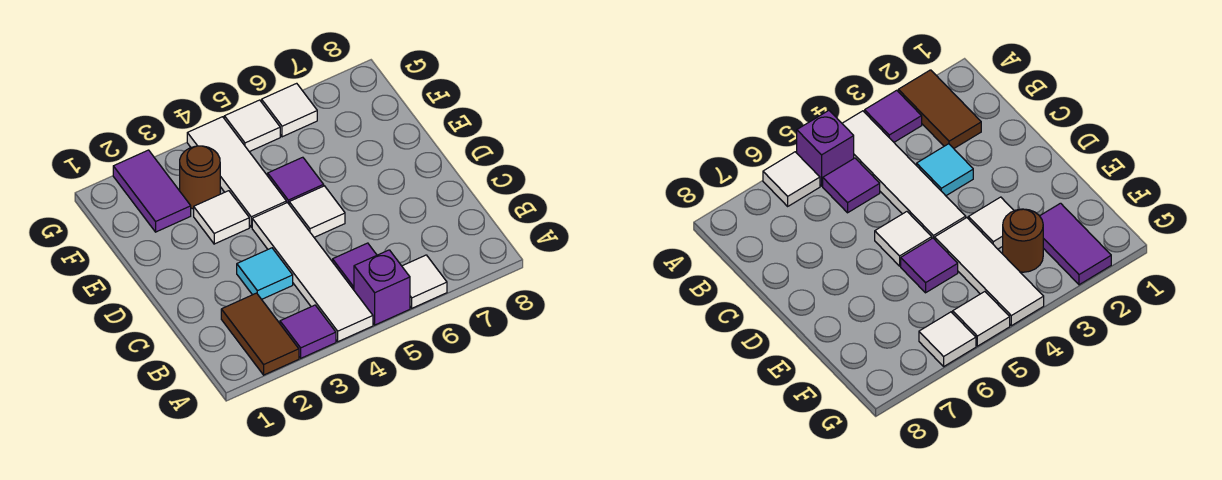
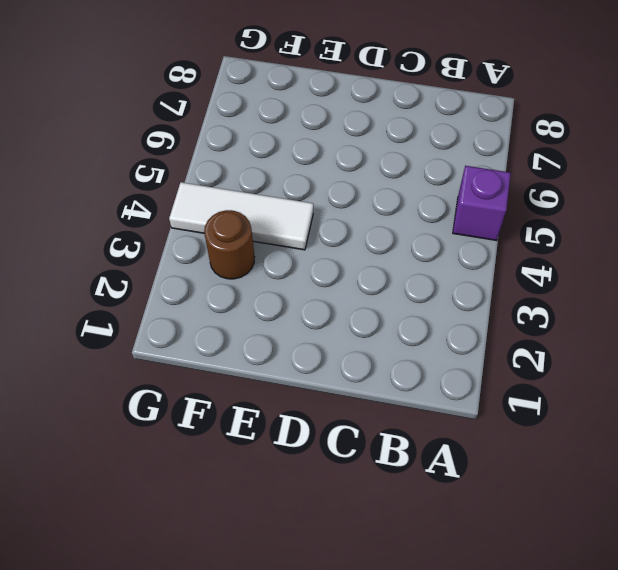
none -> brown tile A2:B2 level 1
none -> purple tile A3 level 1
none -> white tile A4:D4 level 1

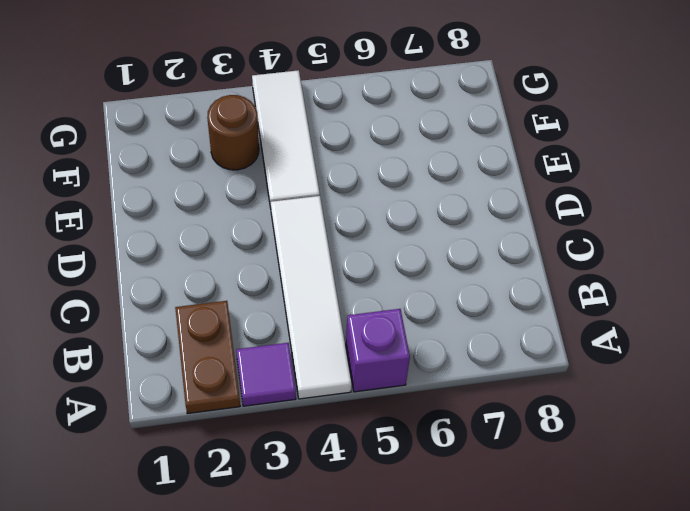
brown plate A2:B2 level 1 -> brown tile A2:B2 level 1
none -> white tile A6 level 1
none -> purple tile B5 level 1
none -> cyan tile C3 level 1

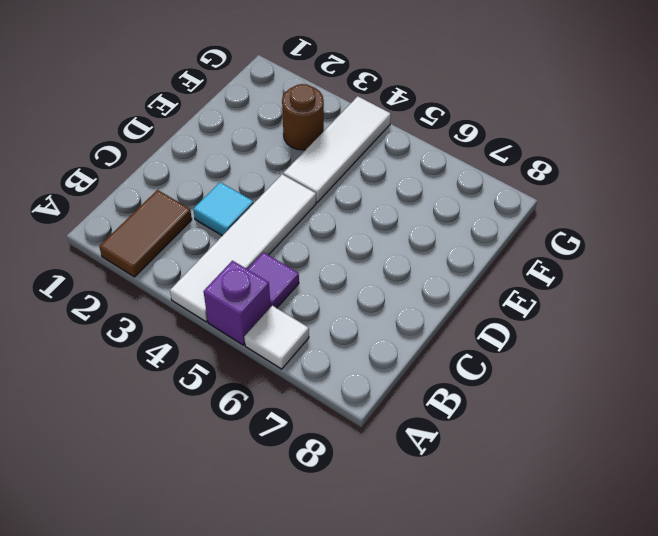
none -> purple tile A3 level 1
none -> white tile D5 level 1
none -> white tile E3 level 1

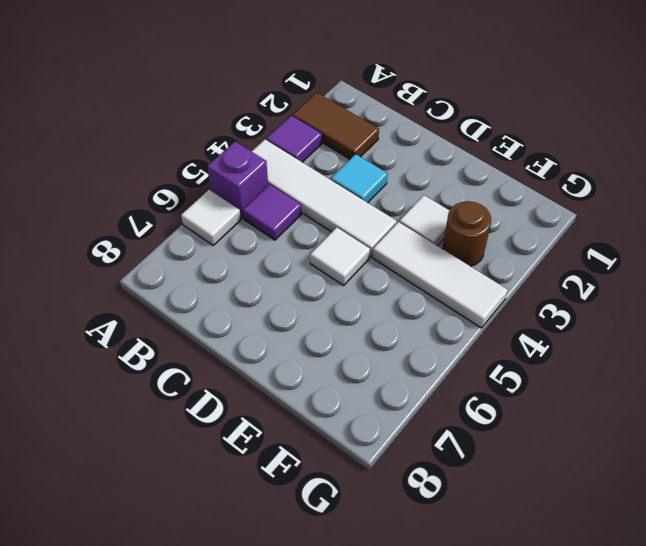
none -> purple tile E5 level 1
none -> purple tile F2:G2 level 1
none -> white tile G5 level 1

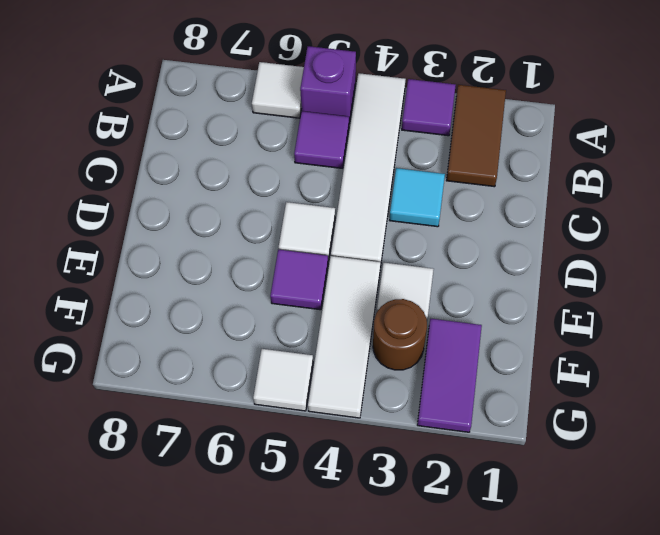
none -> white tile G6 level 1

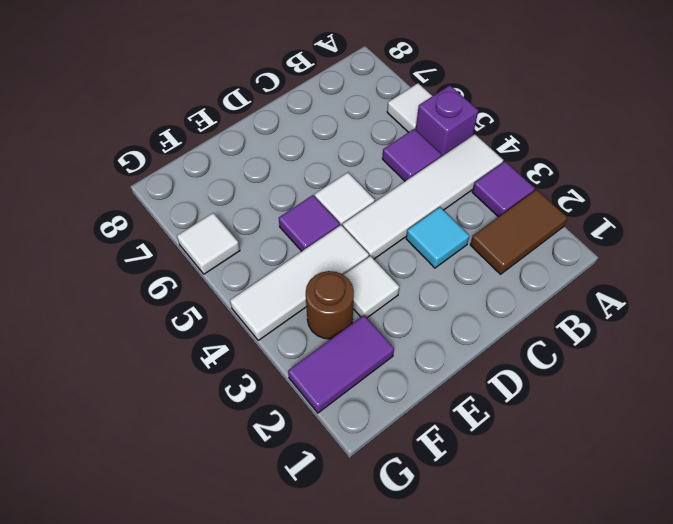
none -> white tile G5 level 1

